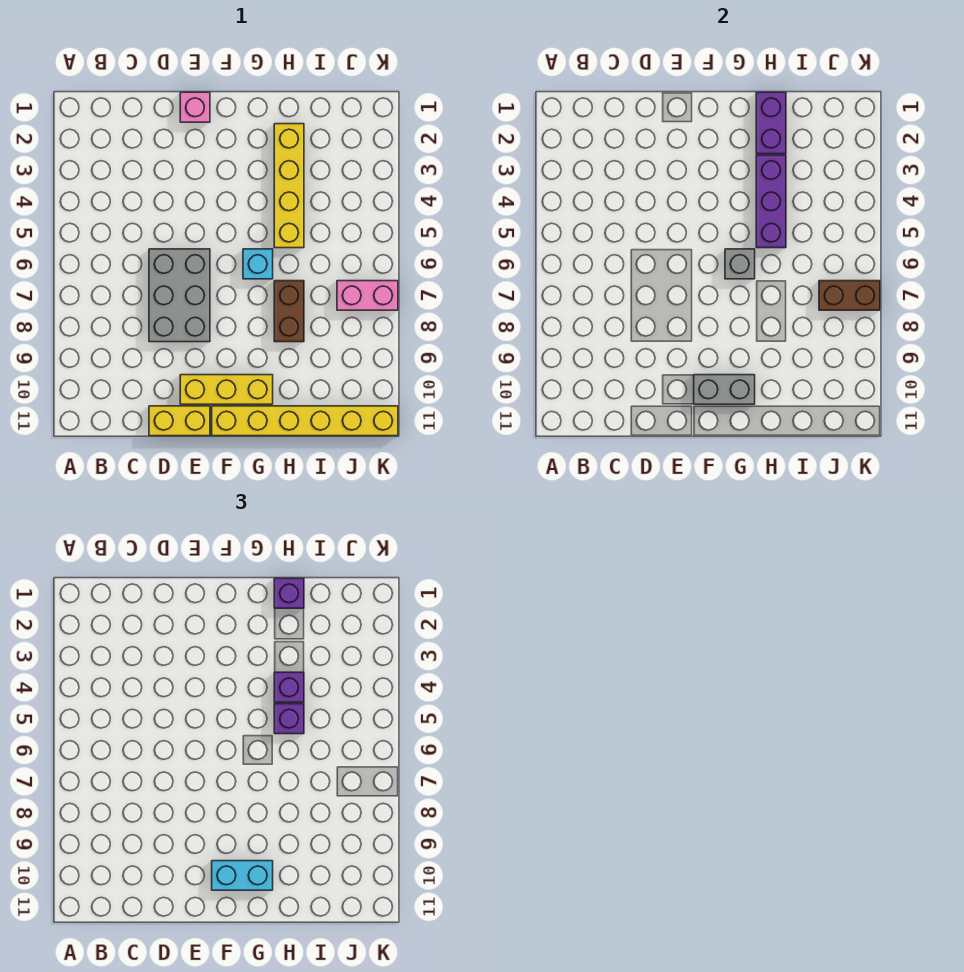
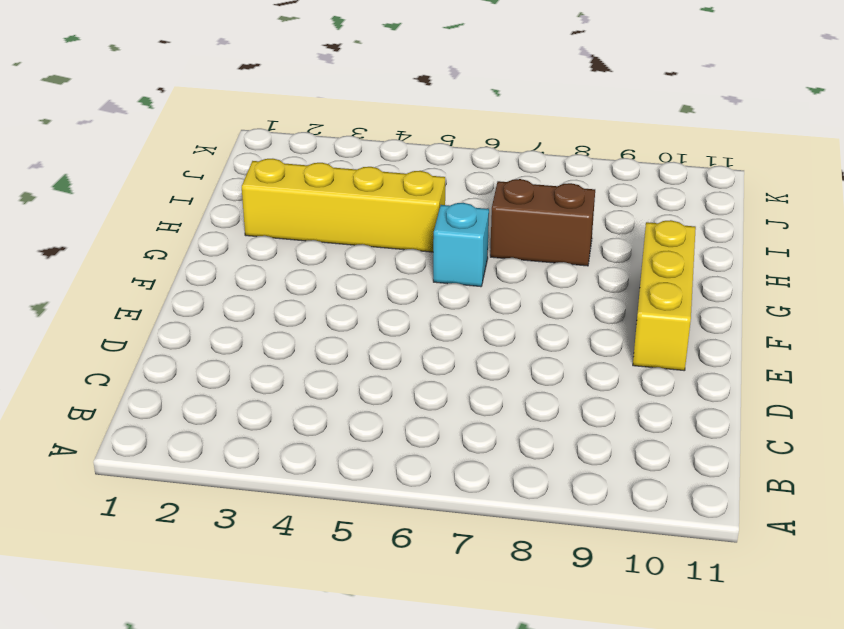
none -> grey brick D6:E8 level 1
none -> yellow brick D11:E11 level 1
none -> pink brick E1 level 1

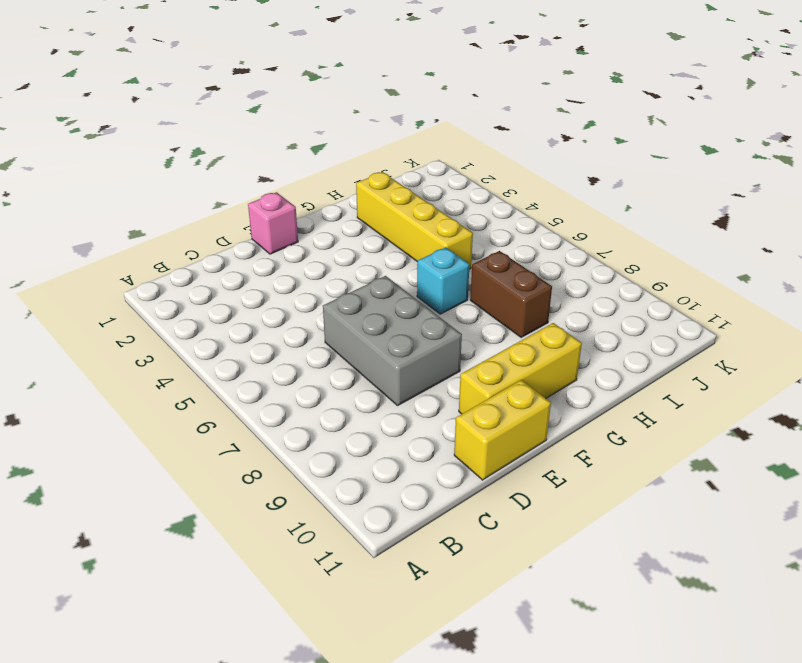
none -> yellow brick F11:K11 level 1
none -> pink brick J7:K7 level 1
none -> grey brick F10:G10 level 2

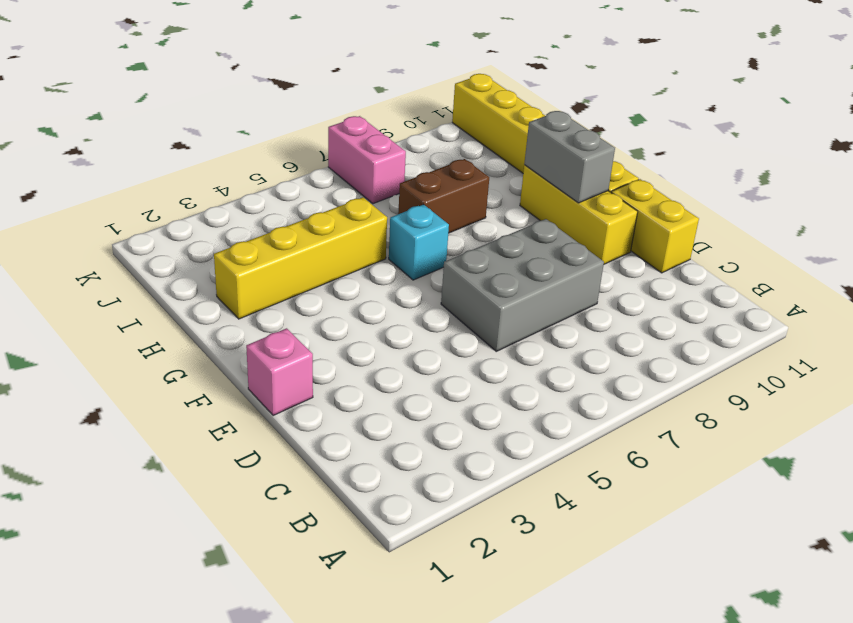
none -> grey brick G6 level 2
none -> purple brick H1:H2 level 2
none -> purple brick H3:H5 level 2

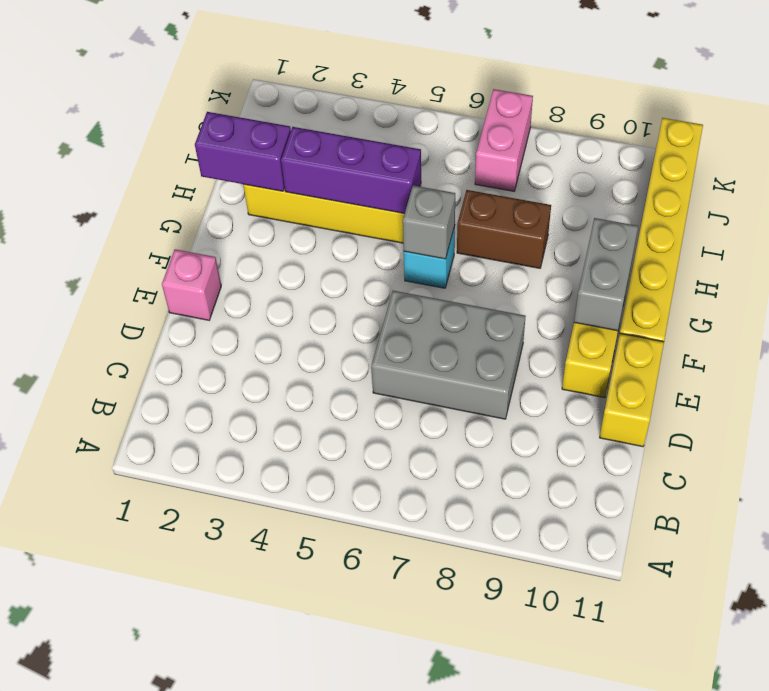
none -> brown brick J7:K7 level 2
none -> cyan brick F10:G10 level 3
none -> purple brick H1 level 3

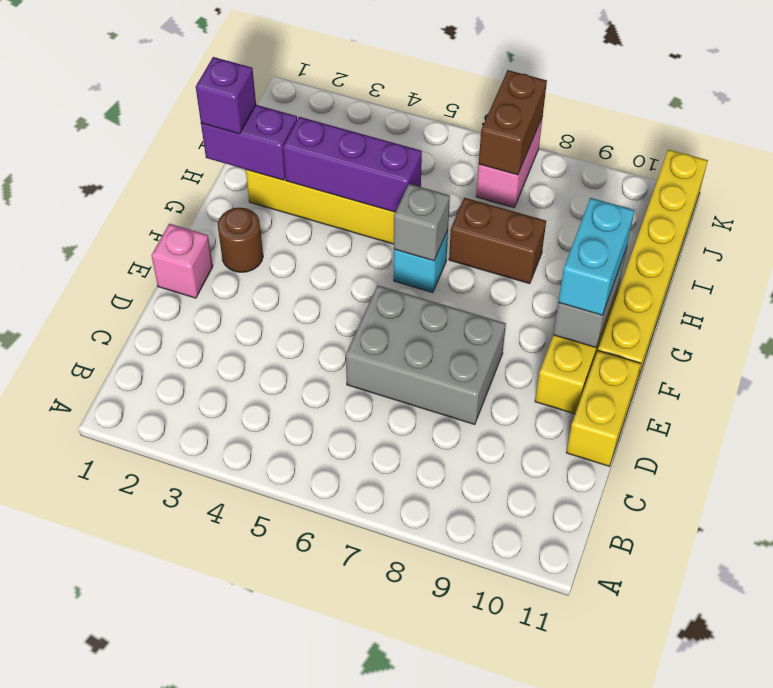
brown round brick F2 level 1 -> none
none -> purple brick H4 level 3
none -> purple brick H5 level 3

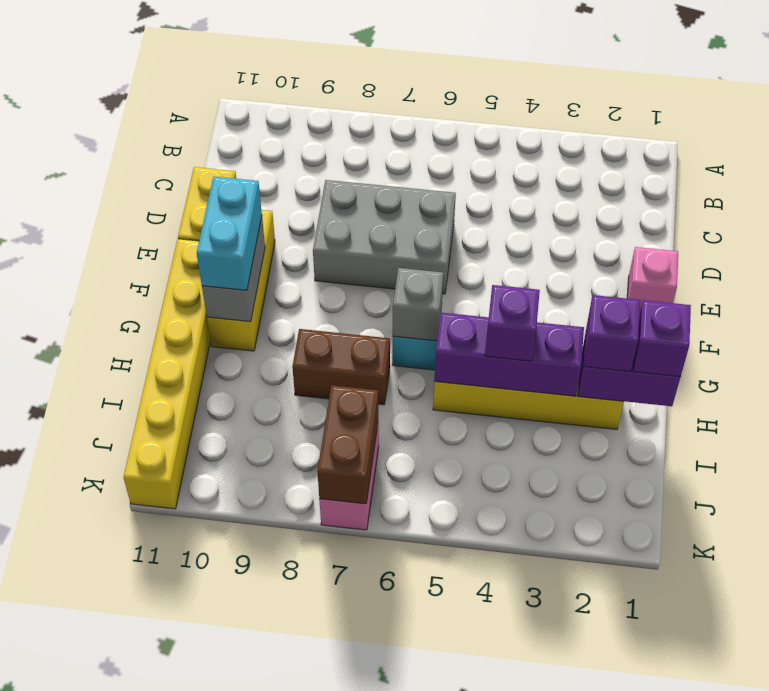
purple brick H2 level 3 -> purple brick H5 level 3

